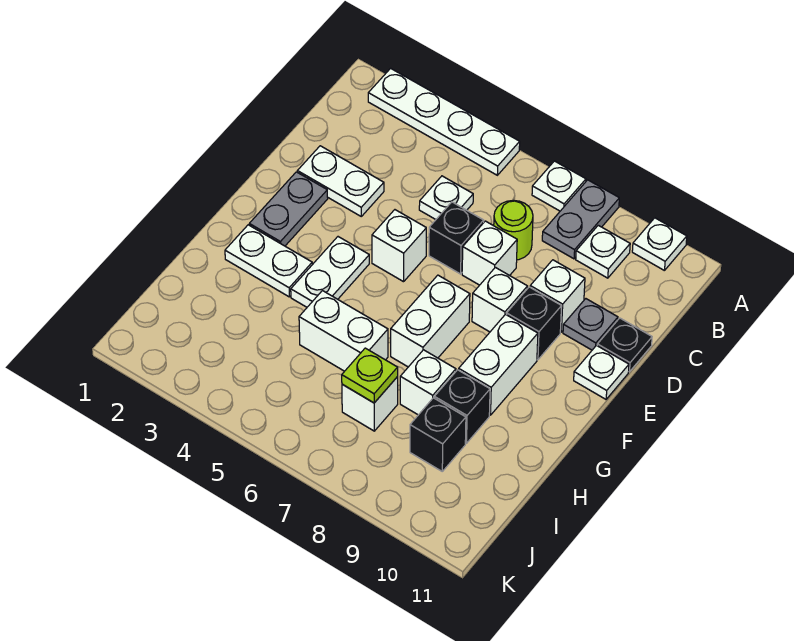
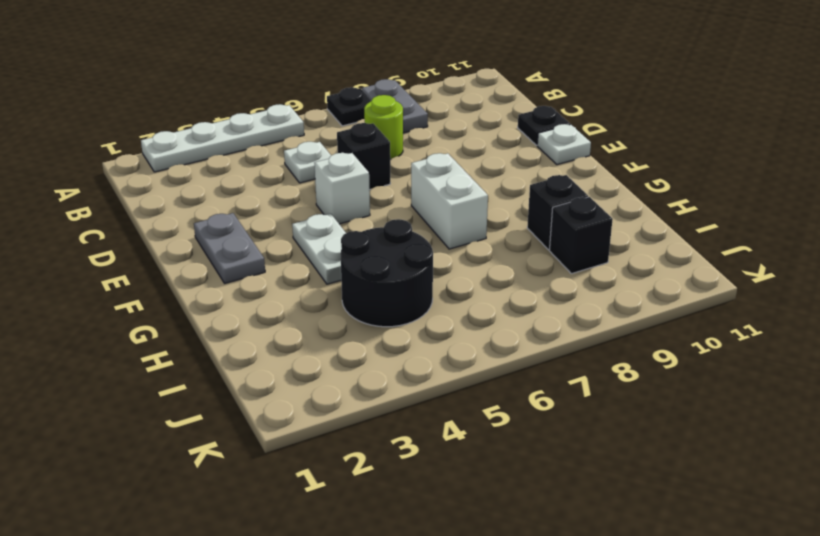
black plate A7 level 1 -> white plate A7 level 1
black round brick H4:I5 level 1 -> white brick H5:H6 level 1
none -> white plate A10 level 1
none -> white plate B9 level 1
none -> white plate D2:D3 level 1

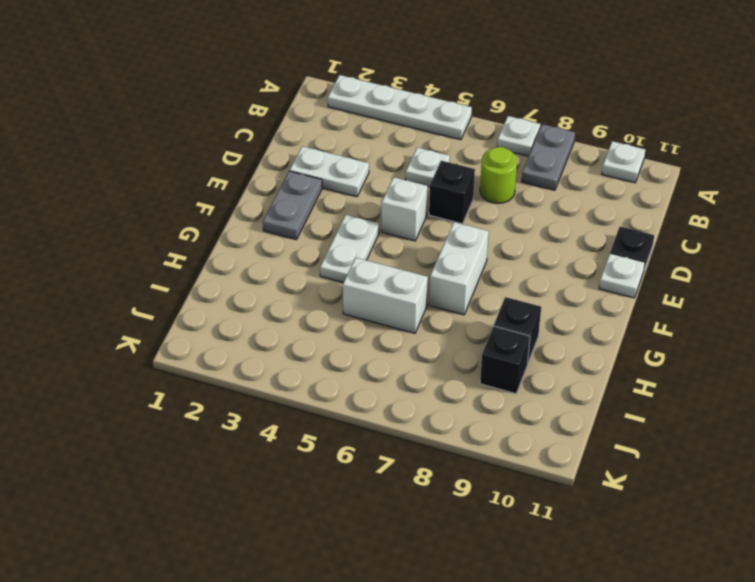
none -> white plate B9 level 1
none -> white brick D7 level 1
none -> white brick D9 level 1

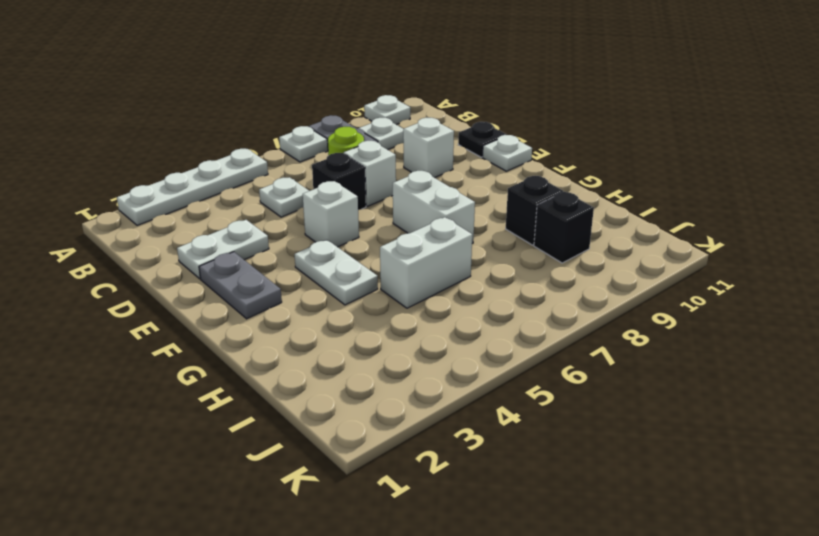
none -> grey plate D10 level 1
none -> white brick E8 level 1
none -> black brick E9 level 1

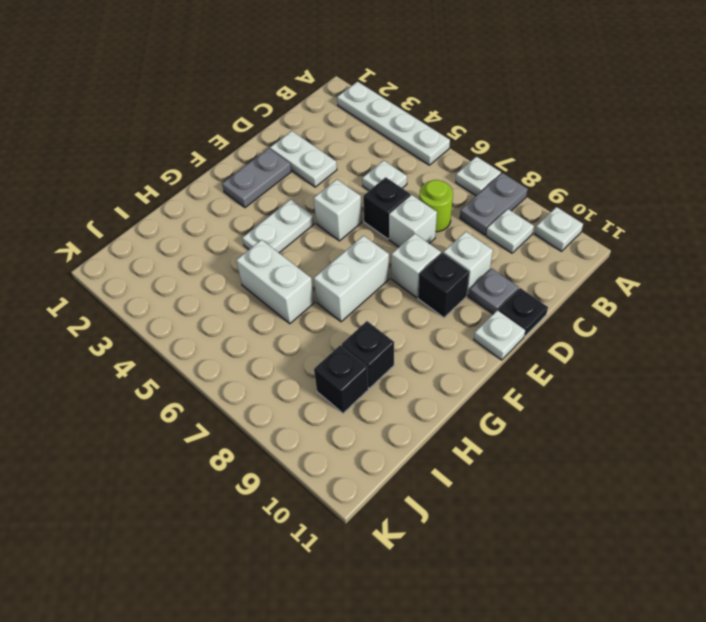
none -> white brick F9:G9 level 1
none -> white plate G2:G3 level 1
none -> white brick H8 level 1

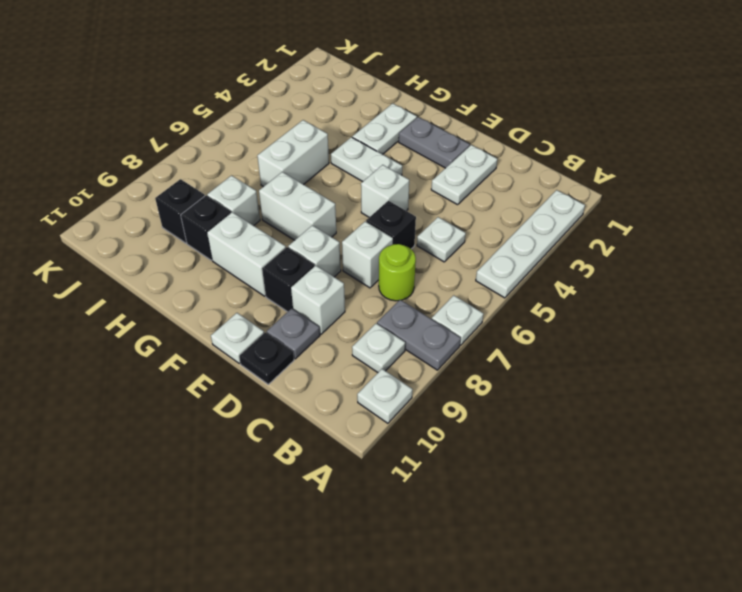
none -> white brick I7 level 1
none -> lime plate I7 level 2

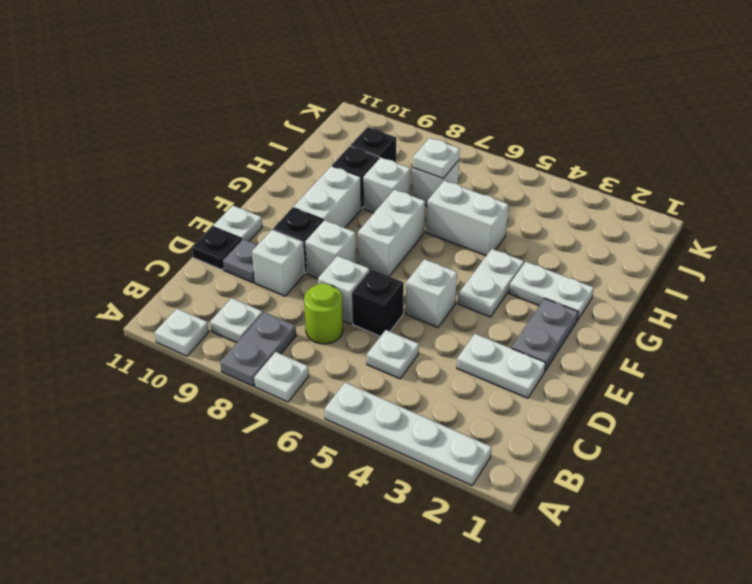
white plate I7 level 2 -> lime plate I7 level 2

